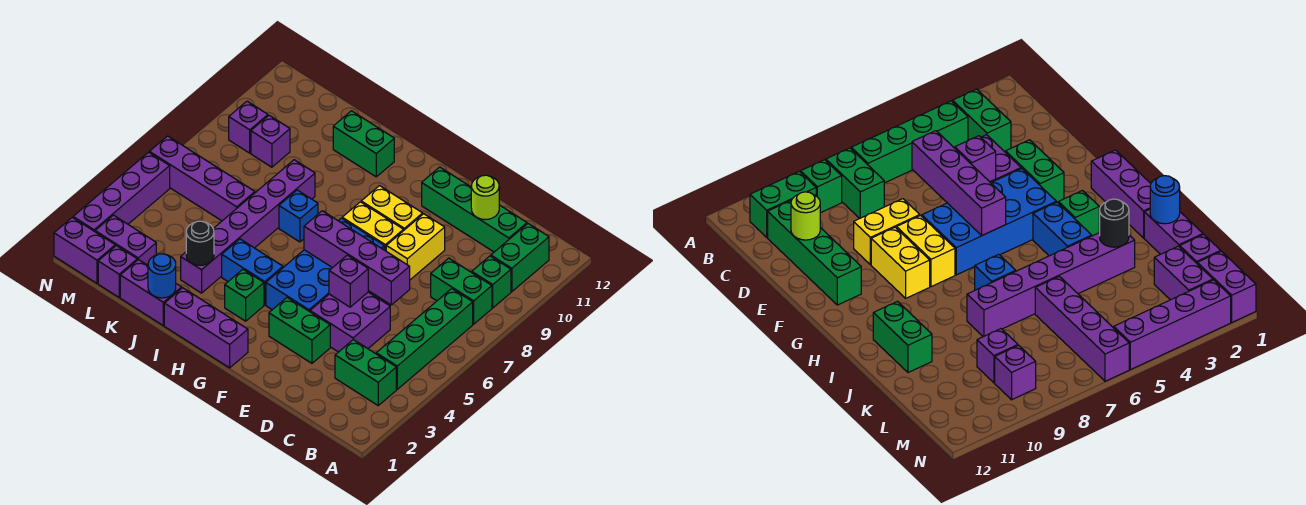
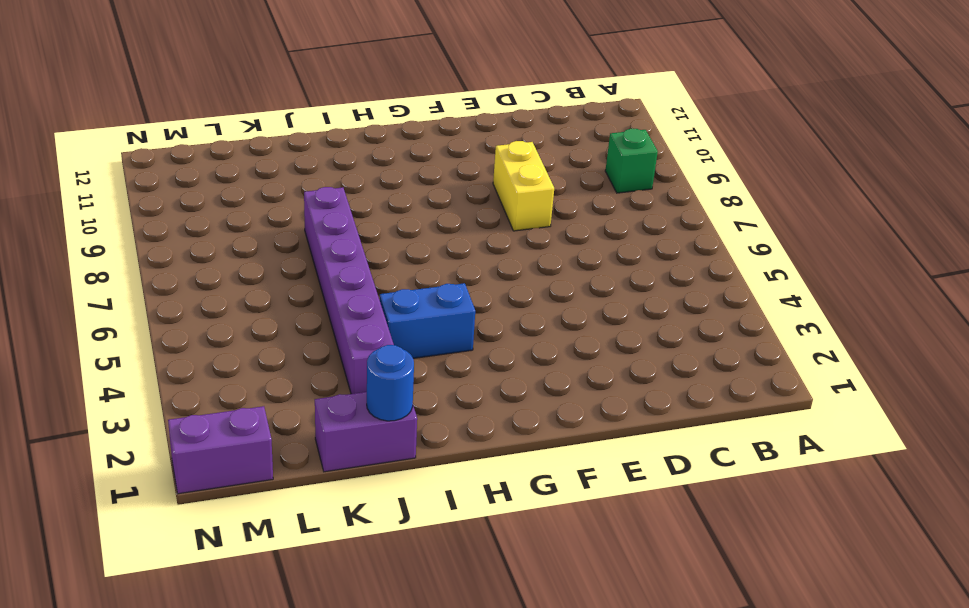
none -> green brick B3:C3 level 1
none -> green brick B4:B7 level 1
none -> green brick B8:C8 level 1
none -> green brick B10:B11 level 1

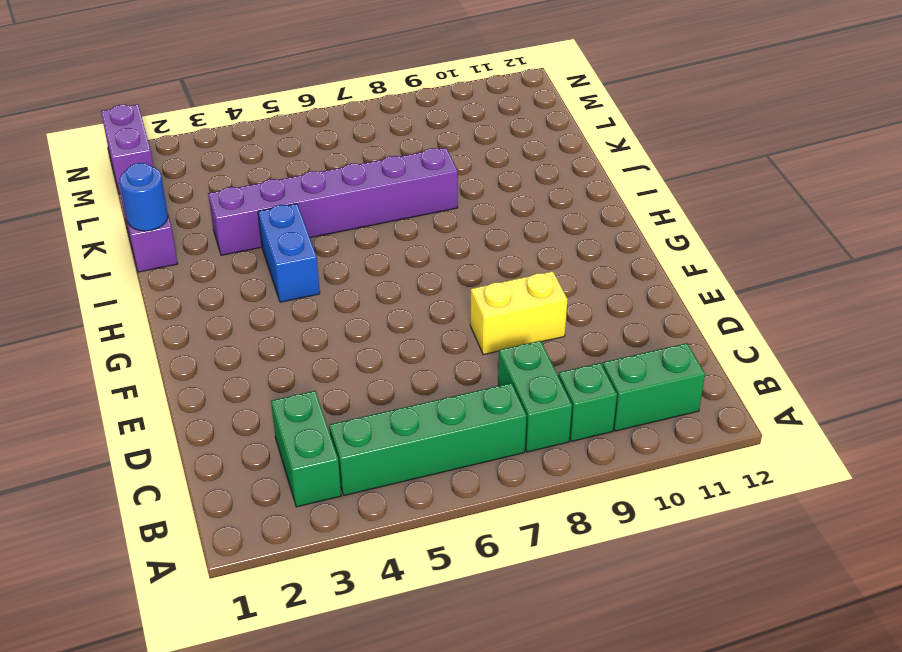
none -> green brick C11:F11 level 1
none -> purple brick D4:E5 level 1
none -> green brick E3:F3 level 1
none -> blue brick F4:G7 level 1

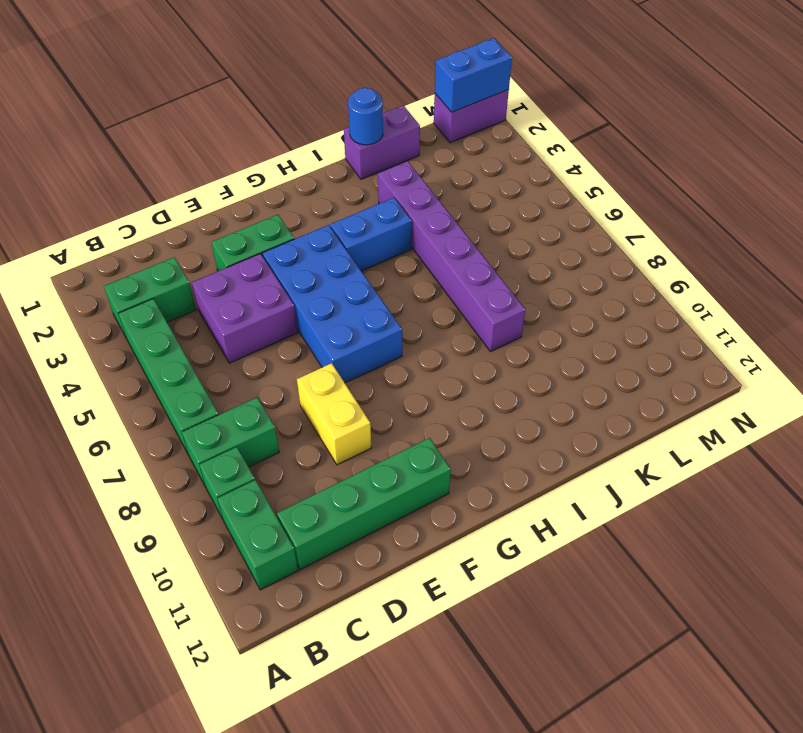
blue brick M1:N1 level 2 -> none
none -> yellow brick F8:G8 level 1
none -> yellow brick F9:G9 level 1
none -> purple brick G1:I1 level 1
none -> green brick H3 level 1

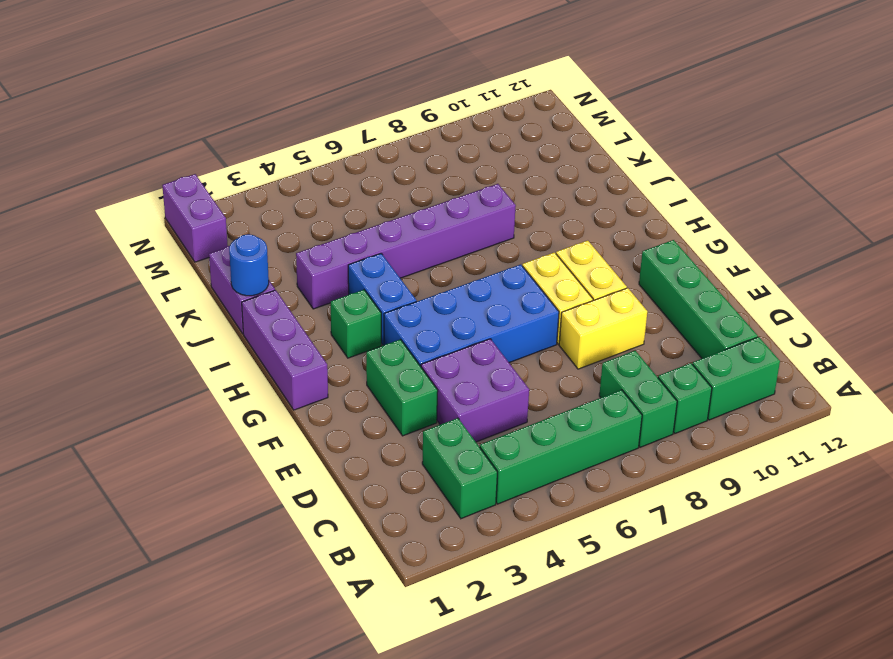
none -> blue brick I7 level 1
none -> green brick I11:J11 level 1
none -> purple brick K6:N6 level 1
none -> purple brick L1 level 1

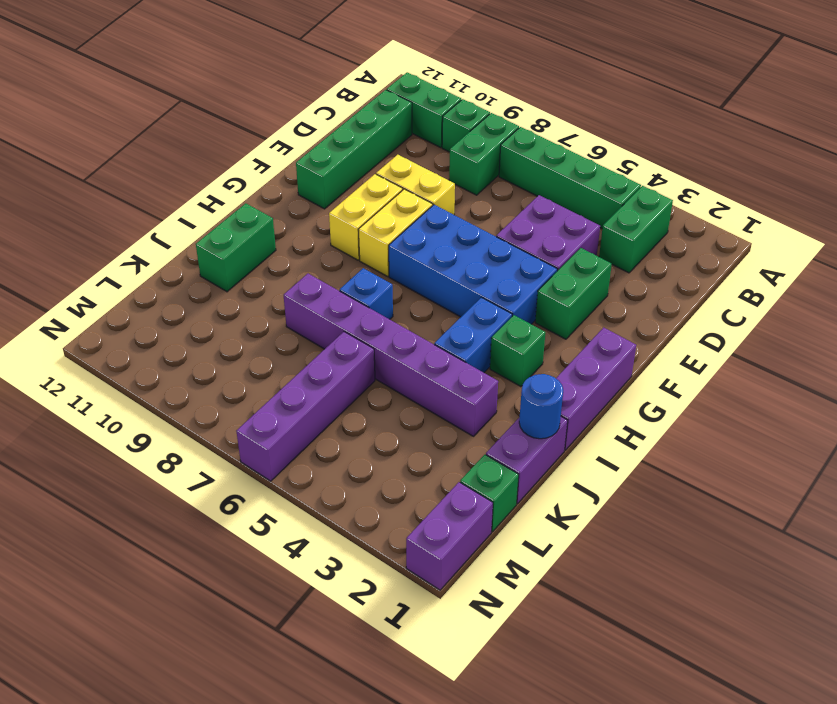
green brick L1 level 1 -> purple brick L1 level 1
none -> purple brick L2:M2 level 1
none -> purple brick L9 level 1
none -> purple brick M9 level 1
none -> purple brick N2:N5 level 1

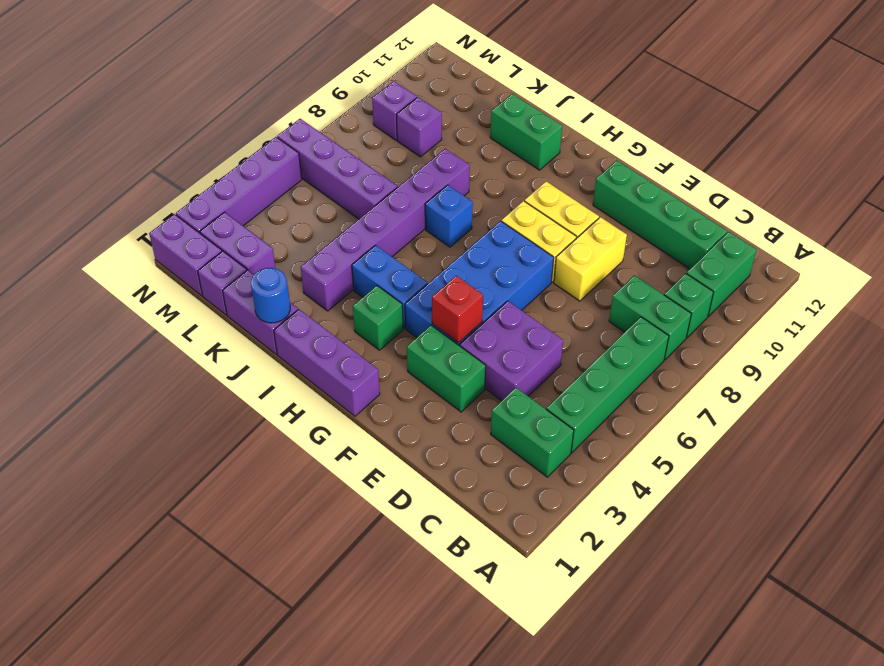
red brick F4 level 2 -> none
none -> purple brick D6:G6 level 2
none -> lime round brick D11 level 2
none -> purple brick E5 level 2
none -> black round brick J3 level 2

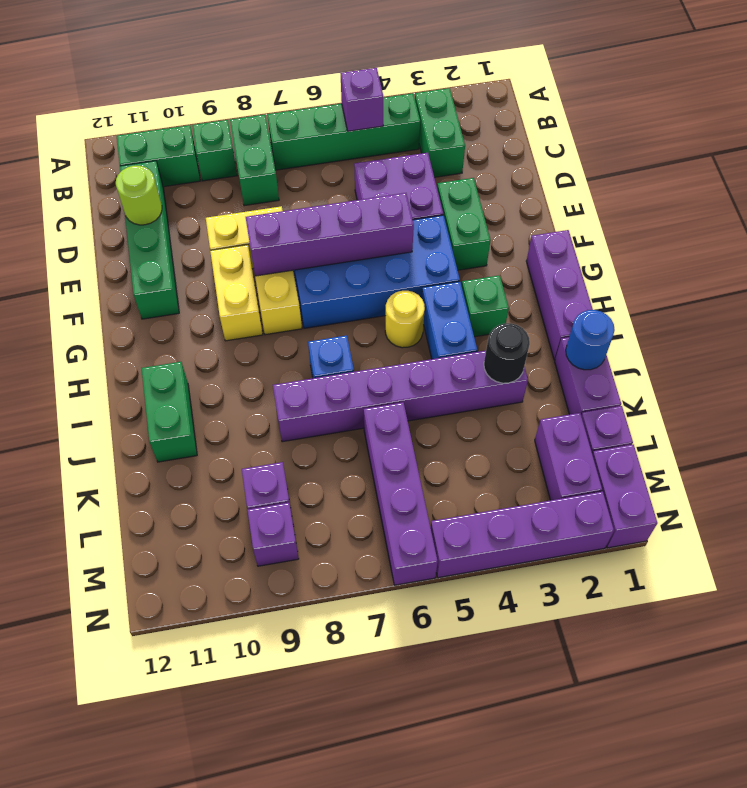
purple brick B5 level 2 -> purple brick E5 level 2
purple brick F5:F8 level 2 -> purple brick D6:G6 level 2
yellow round brick H5 level 1 -> none

